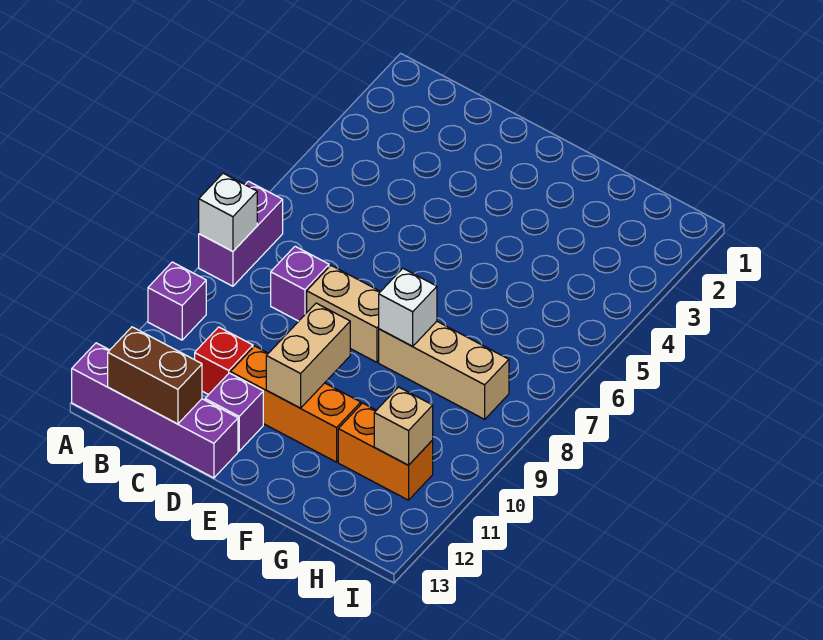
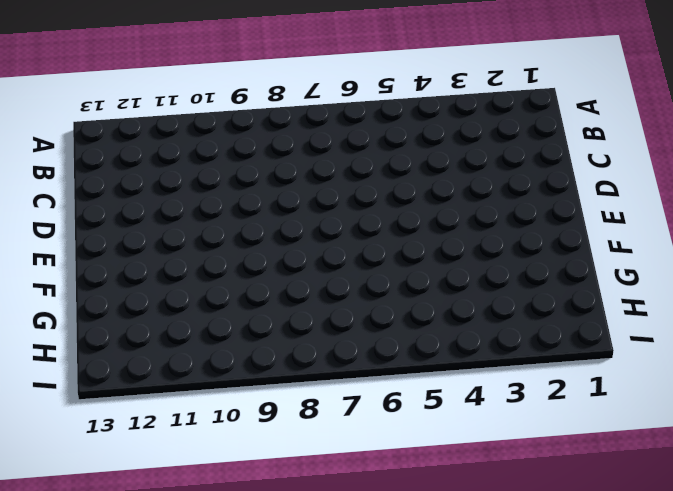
none -> purple brick A7:A8 level 1
none -> purple brick A10 level 1
none -> purple brick A13:D13 level 1

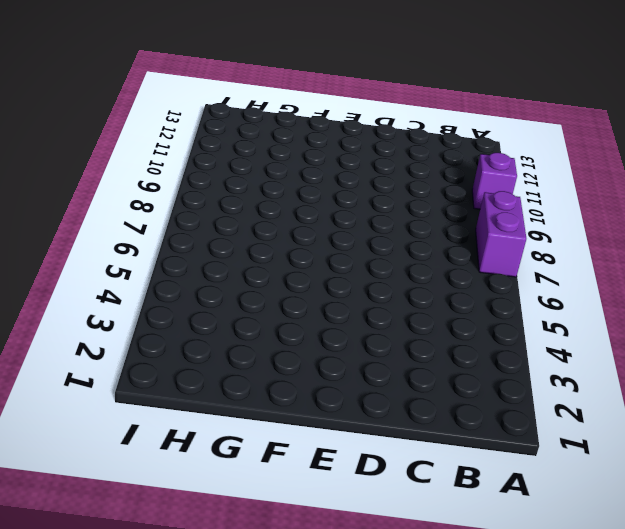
none -> purple brick A13:D13 level 1
none -> purple brick C8 level 1
none -> red brick C11 level 1

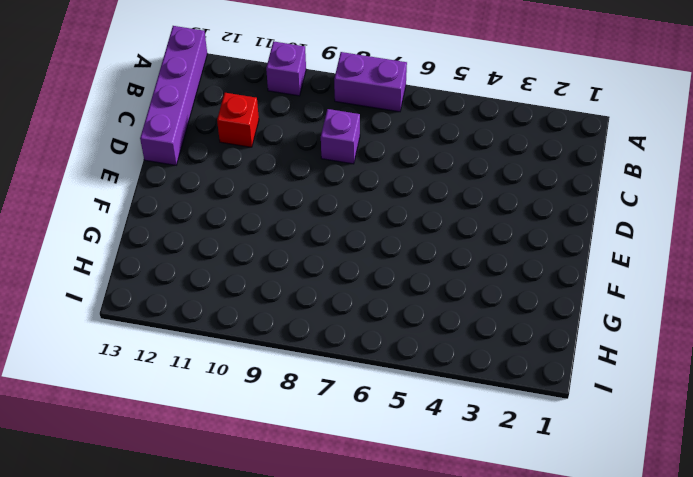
none -> tan brick D8:E8 level 1
none -> orange brick D11:F11 level 1
none -> purple brick D12 level 1

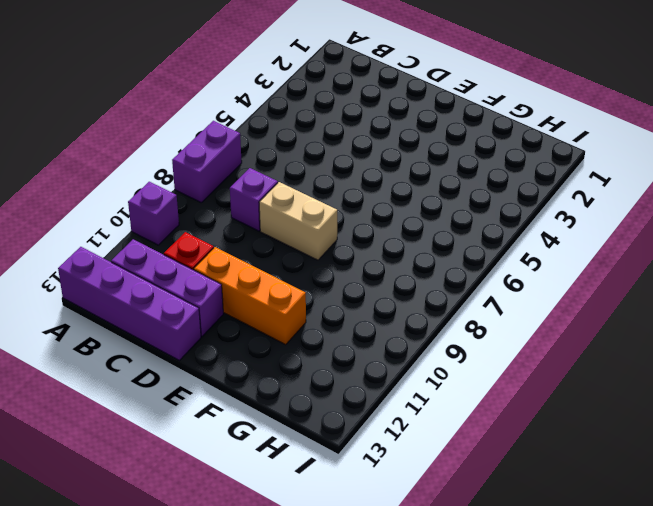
purple brick B12:D12 level 1 -> purple brick D12 level 1
none -> tan brick F8:H8 level 1
none -> orange brick G11:H11 level 1
none -> white brick A8 level 2

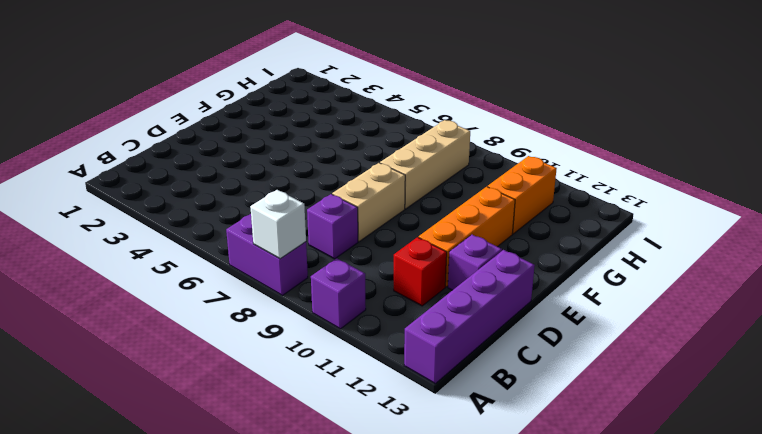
none -> brown brick B13:C13 level 2
none -> tan brick E10:E11 level 2
none -> white brick F8 level 2

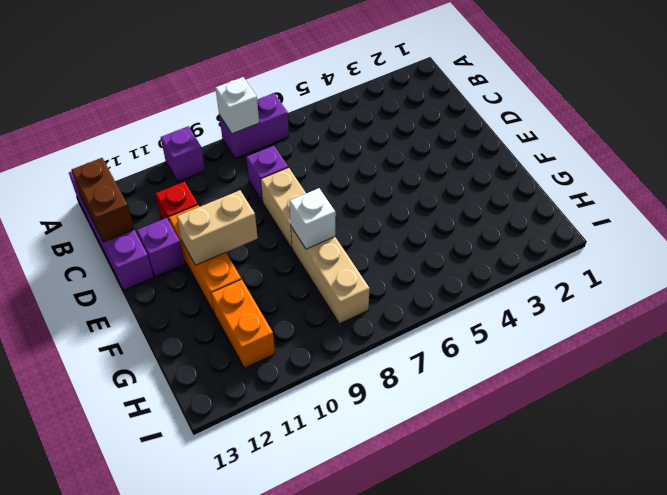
none -> tan brick H11 level 2

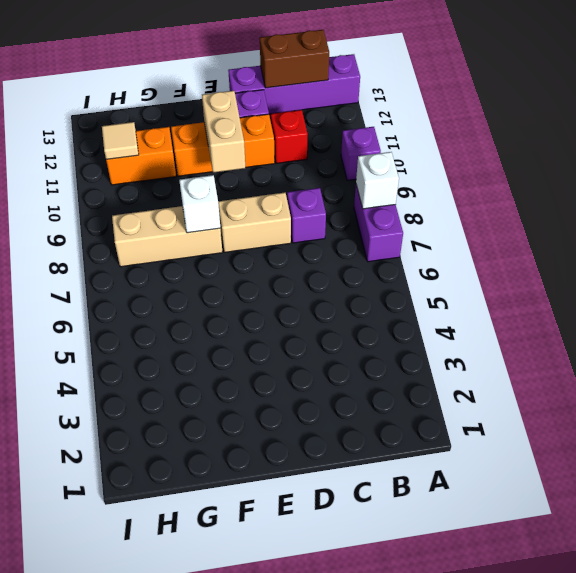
tan tile H11 level 2 -> tan brick H11 level 2

